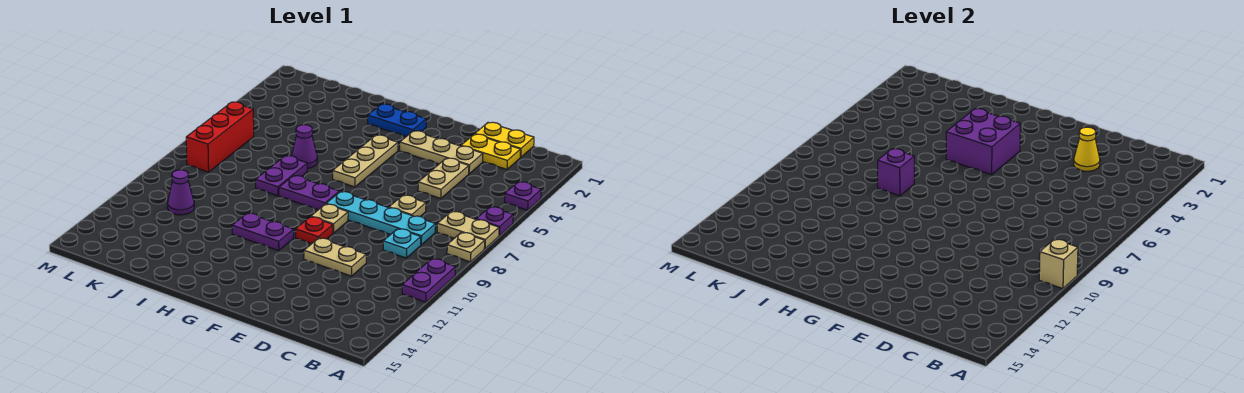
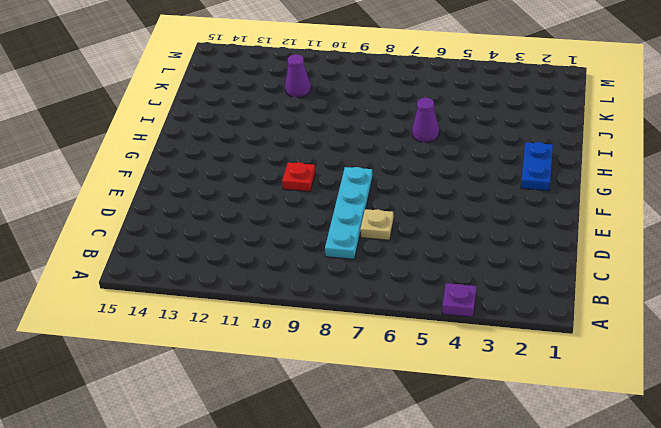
none -> purple plate A6 level 1
none -> tan plate A7:B7 level 1
none -> tan plate A8 level 1

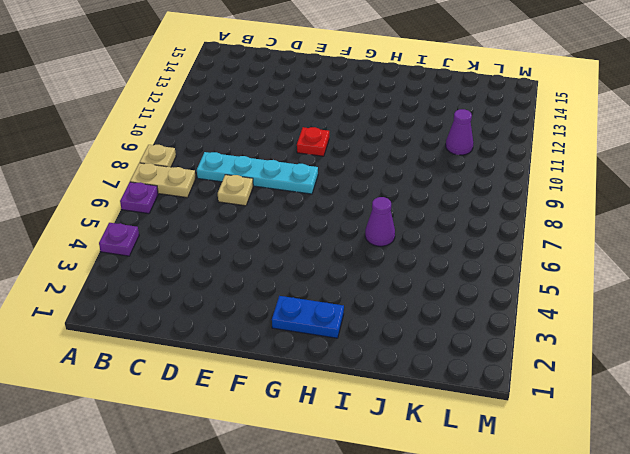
none -> purple plate A10:A11 level 1
none -> yellow plate C1:D1 level 1
none -> yellow plate C2:D2 level 1

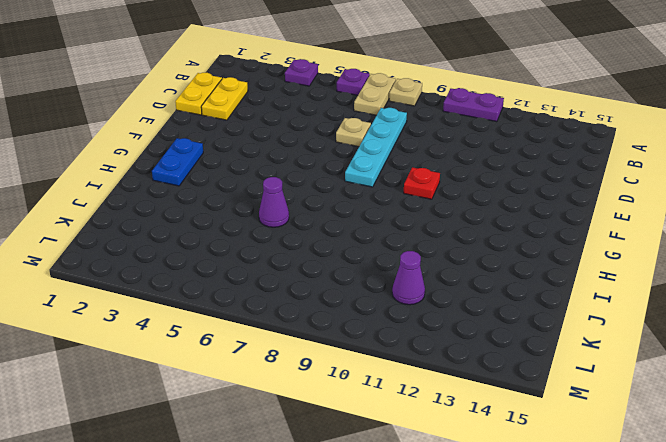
none -> cyan plate C9 level 1
none -> tan plate D3:F3 level 1
none -> tan plate D4:D5 level 1

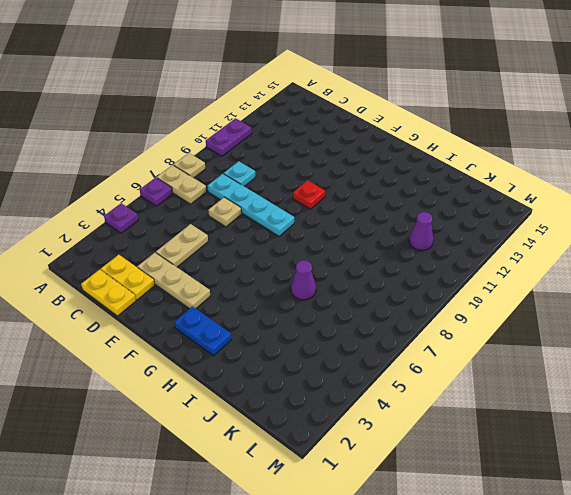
none -> tan plate D11:E11 level 1
none -> tan plate F9 level 1
none -> tan plate G4:G6 level 1

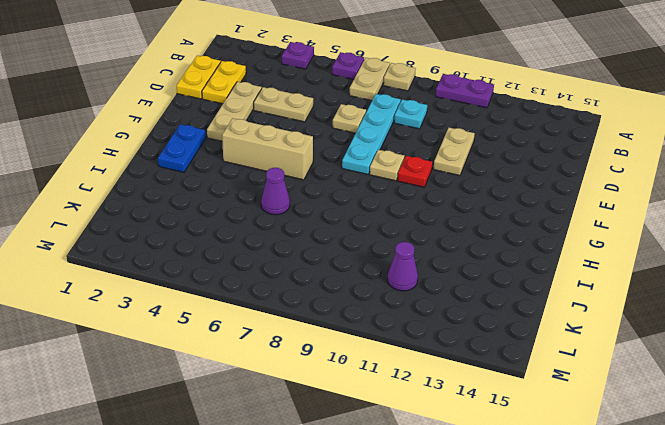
tan brick G4:G6 level 1 -> tan plate G4:G6 level 1
none -> purple plate G8:H8 level 1
none -> purple plate G11:H11 level 1
none -> purple plate I7:I8 level 1

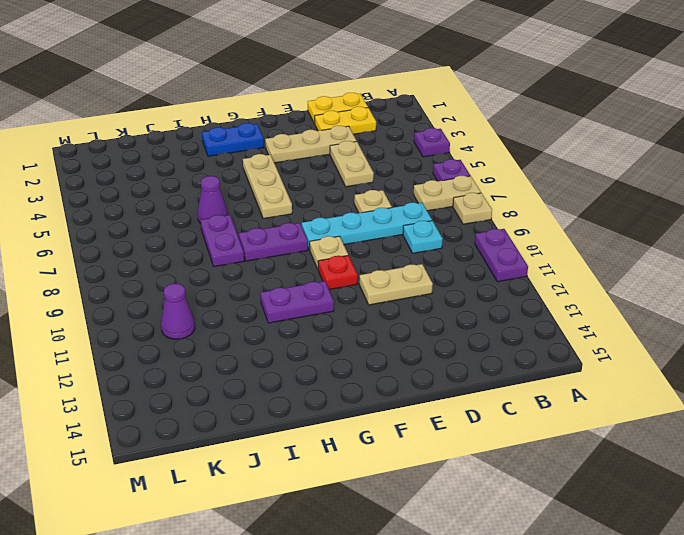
none -> red brick L6:L8 level 1
none -> tan brick A10 level 2
none -> yellow cone D3 level 2

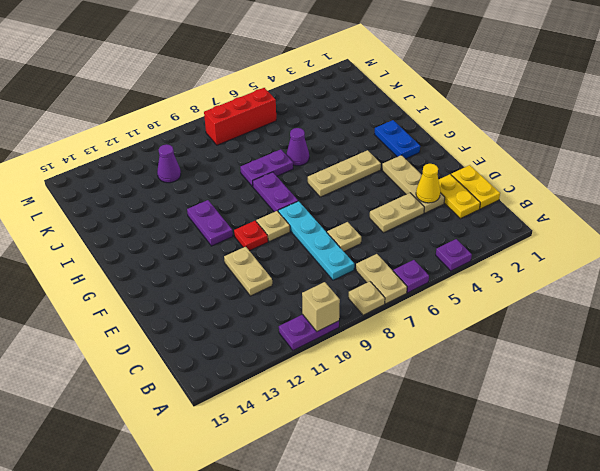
none -> cyan plate C9 level 1
none -> purple brick G4:H5 level 2
none -> purple brick I8 level 2

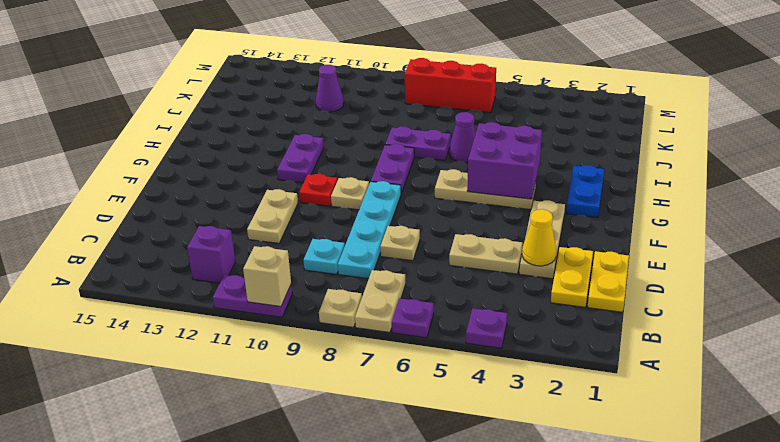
purple brick B12 level 1 -> purple brick I8 level 2

